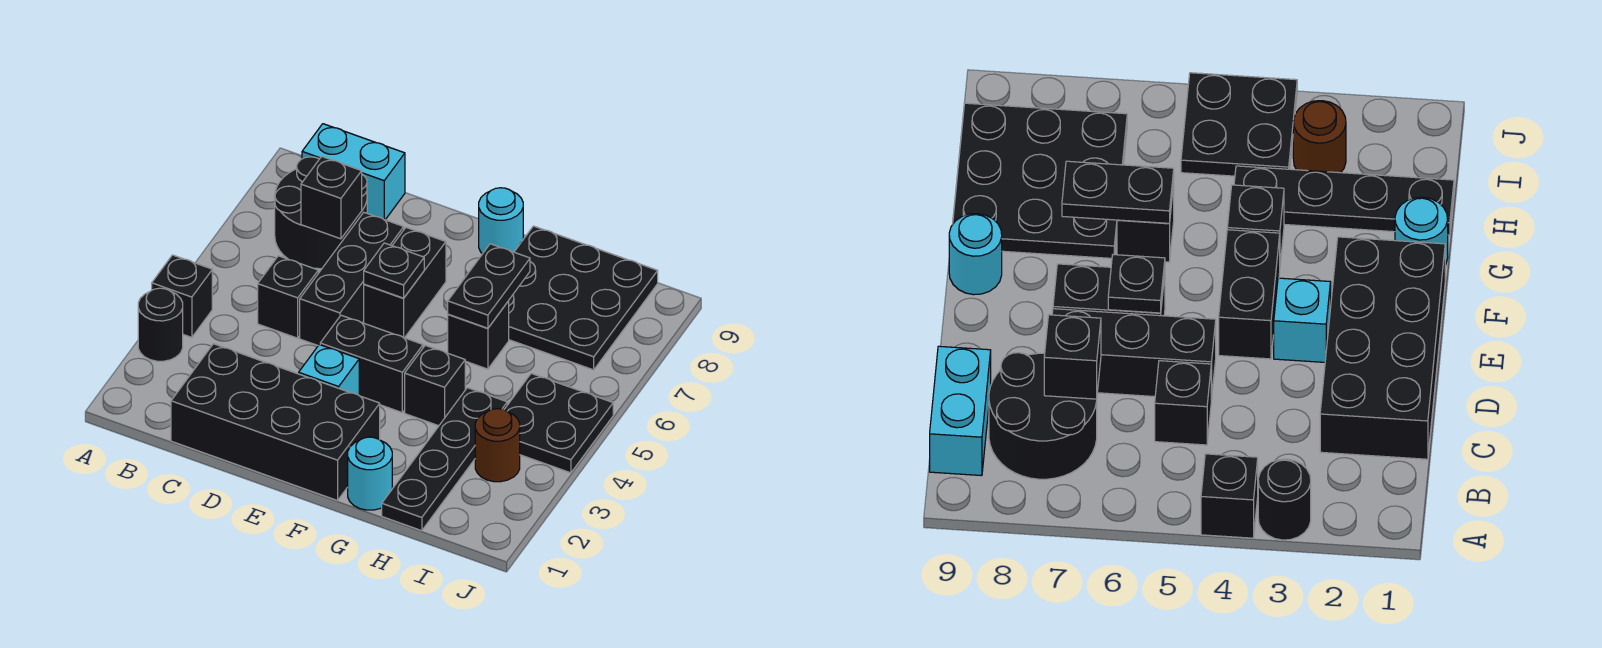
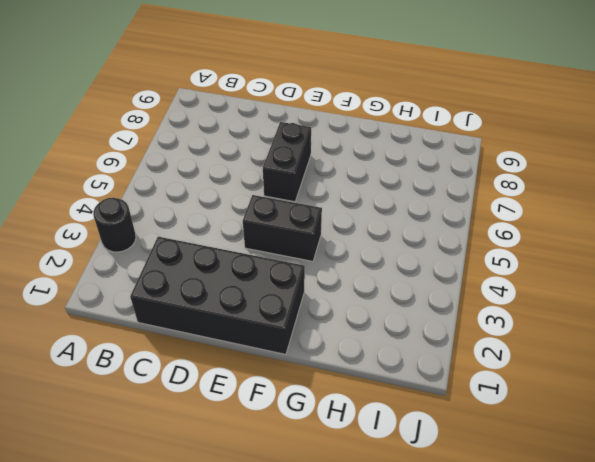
none -> black brick A4 level 1
none -> black round brick B7:C8 level 1
none -> cyan brick B9:C9 level 1

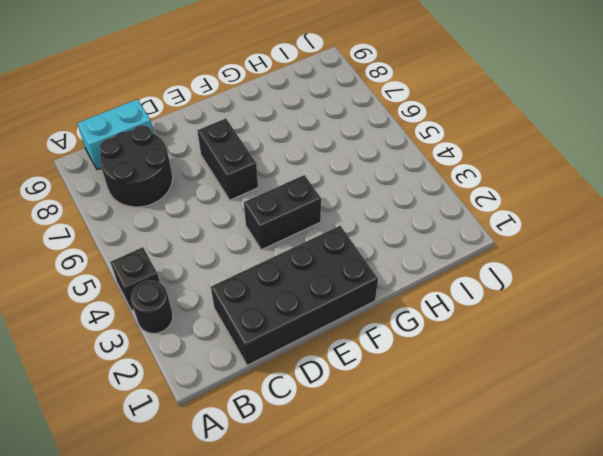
none -> black brick C5 level 1
none -> black brick D5:D7 level 1
none -> cyan brick E3 level 1

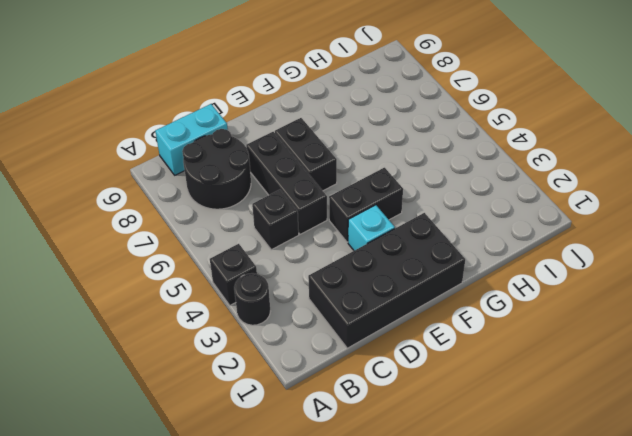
none -> cyan round brick F9 level 1
none -> cyan round brick G1 level 1
none -> black brick G4 level 1

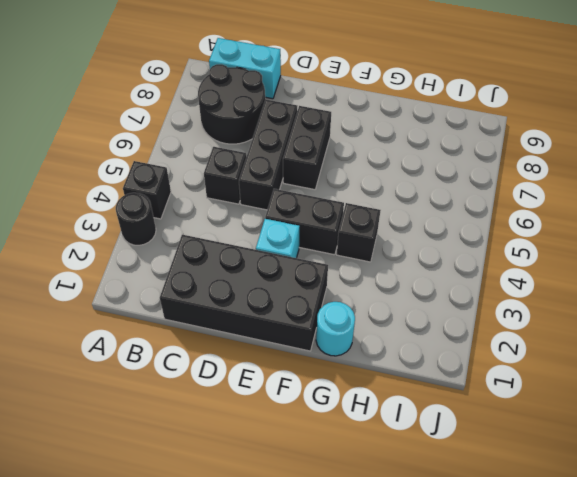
none -> cyan round brick F9 level 1
none -> black brick G6 level 1
none -> black plate G7:I9 level 1

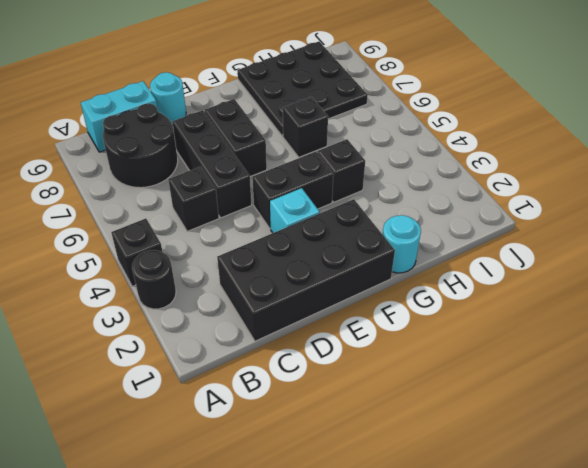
cyan round brick D9 level 1 -> cyan round brick F9 level 1
none -> black plate H1:H4 level 1
none -> brown round brick I3 level 1
none -> black plate I4:J5 level 1

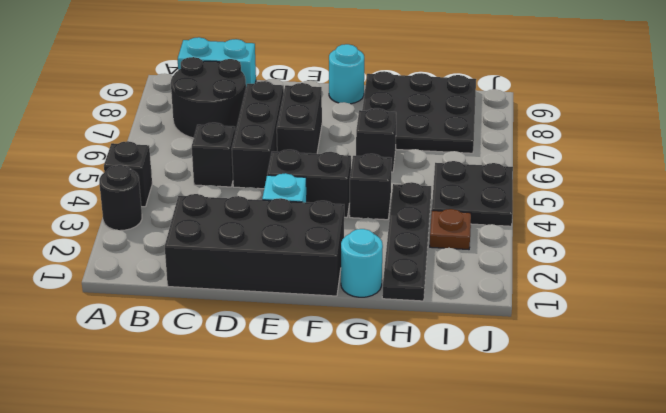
brown plate I3 level 1 -> brown round brick I3 level 1
none -> black brick C7 level 2
none -> black plate E6 level 2
none -> black plate G6:G7 level 2

